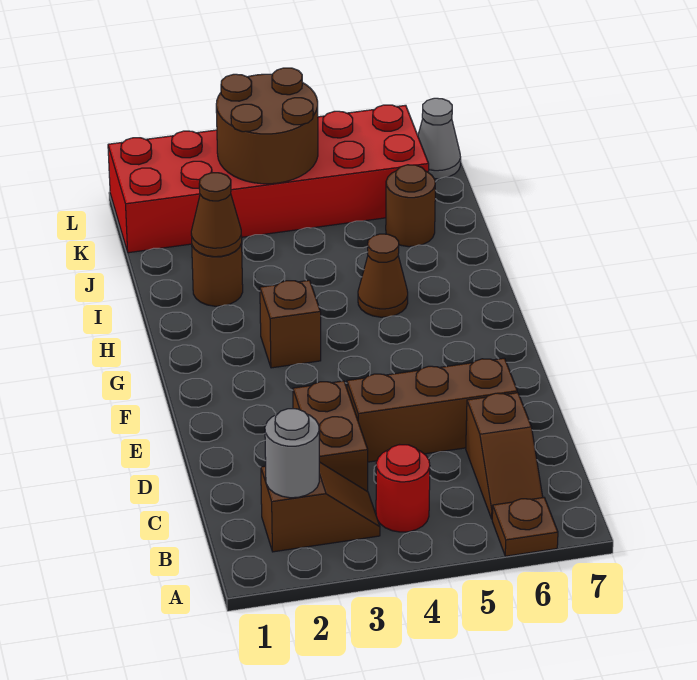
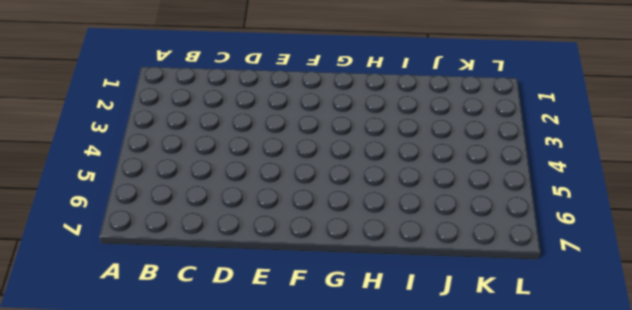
none -> brown plate A6 level 1
none -> brown slope B2:B3 level 1 top 2
none -> red round brick B4 level 1

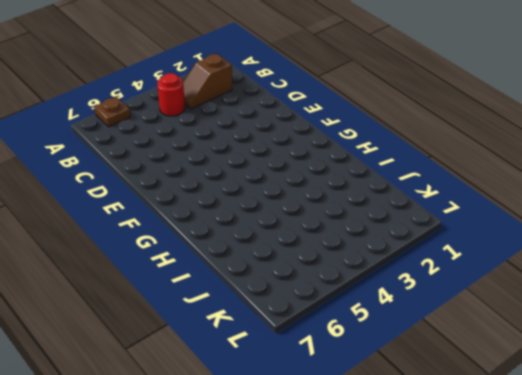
none -> brown slope B6:C6 level 1 top C
none -> brown brick C3:D3 level 1
none -> brown brick D4:D6 level 1

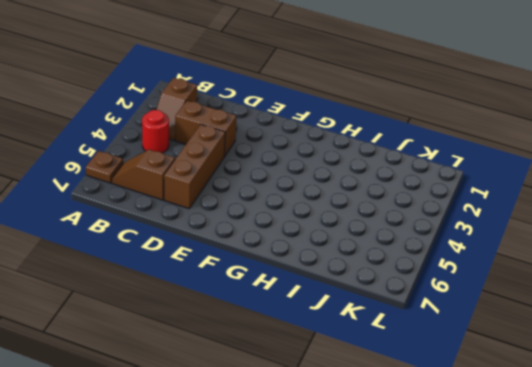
none -> brown brick G3 level 1
none -> brown cone H5 level 1
none -> brown round brick I2 level 1

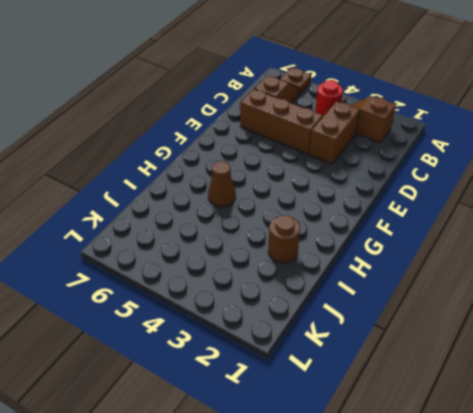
none -> brown brick G3 level 1
none -> brown round brick J6 level 1
none -> red brick K1:L6 level 1

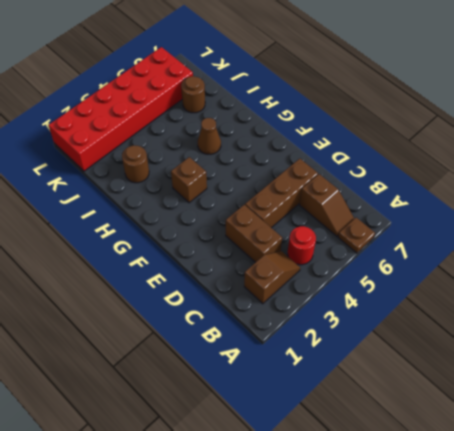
none -> grey cone L7 level 1
none -> grey round brick B2 level 2
none -> brown cone I2 level 2

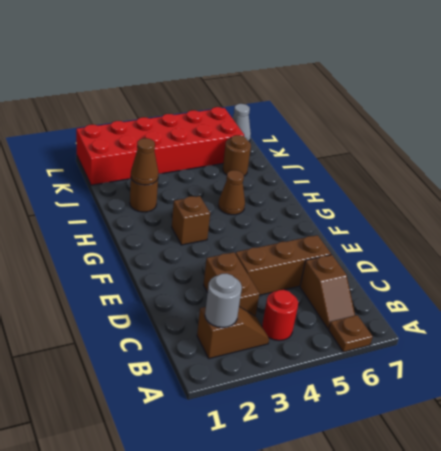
none -> brown round brick K3:L4 level 2

